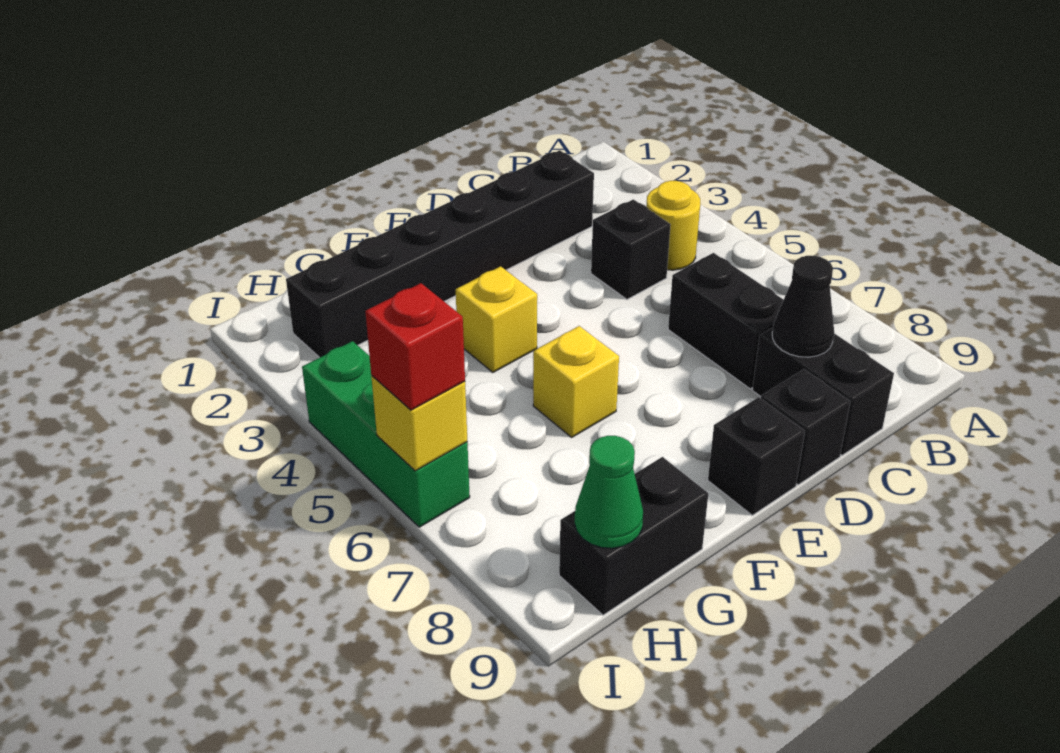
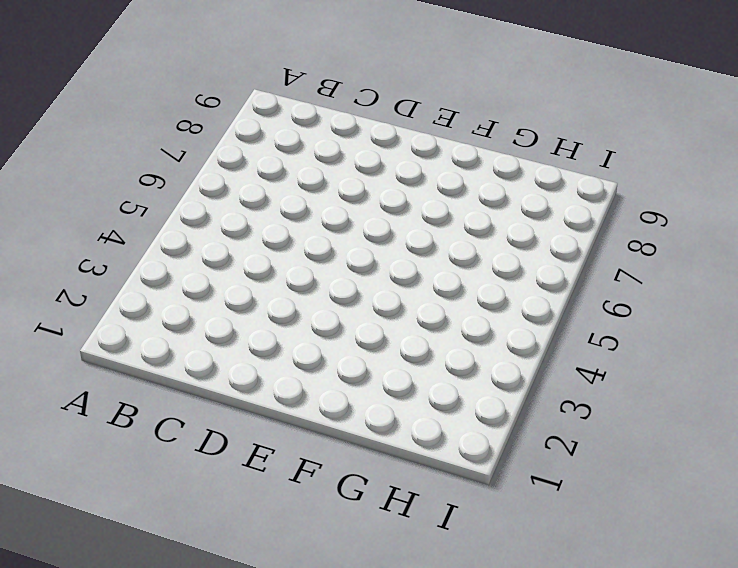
none -> yellow round brick B4 level 1
none -> black brick C2:H2 level 1
none -> black brick C4 level 1

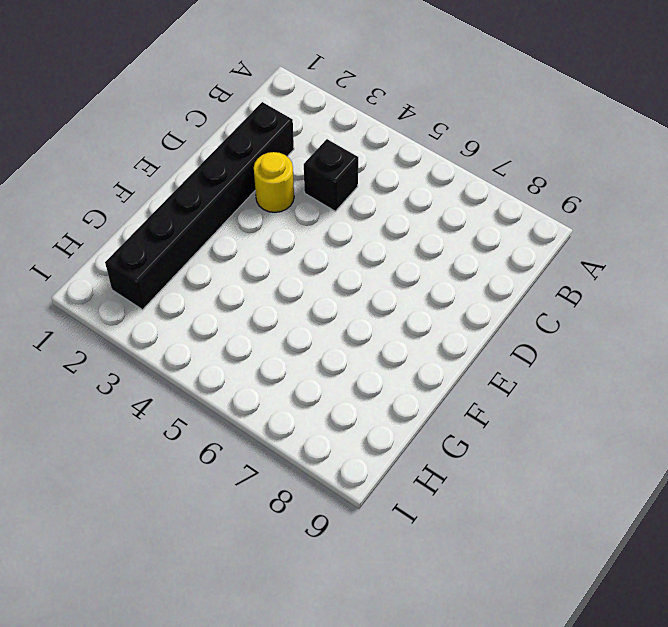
yellow round brick D3 level 1 -> yellow round brick B4 level 1
none -> black brick C6:C7 level 1
none -> black brick C8:C9 level 1
none -> black brick D9 level 1

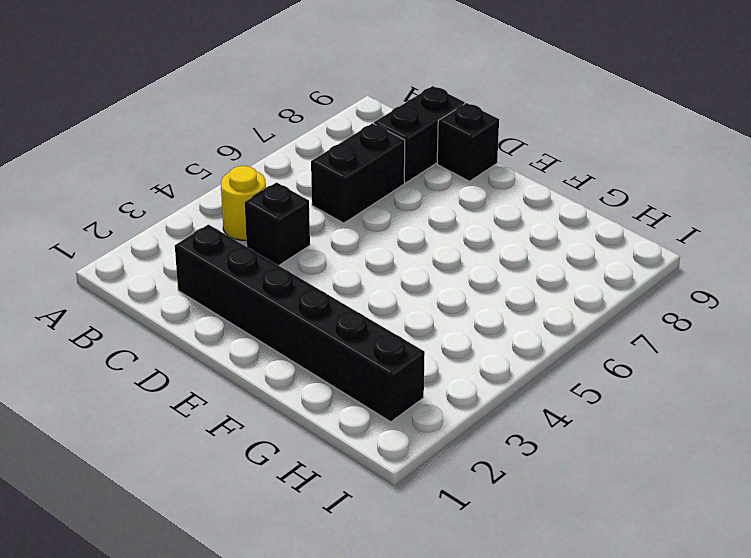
none -> black brick E9 level 1
none -> yellow brick F4 level 1
none -> yellow brick F6 level 1

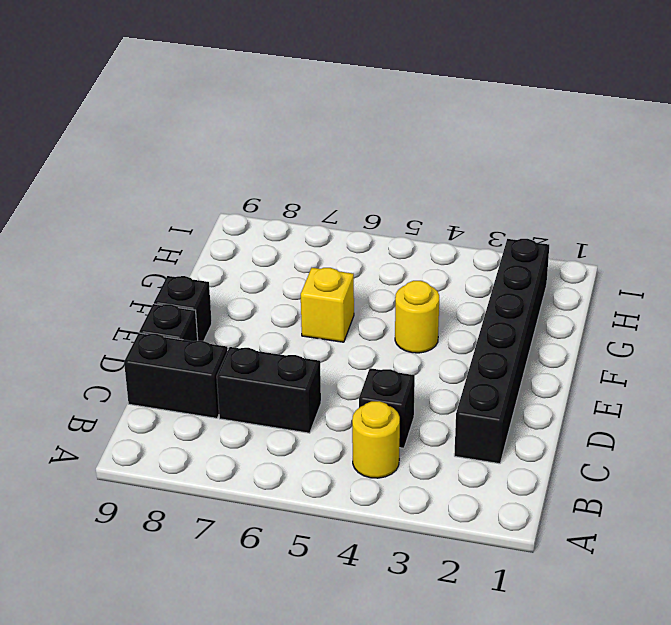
yellow round brick F4 level 1 -> yellow brick F4 level 1
none -> black brick G9:H9 level 1
none -> green brick I4:I6 level 1
none -> black cone C8 level 2

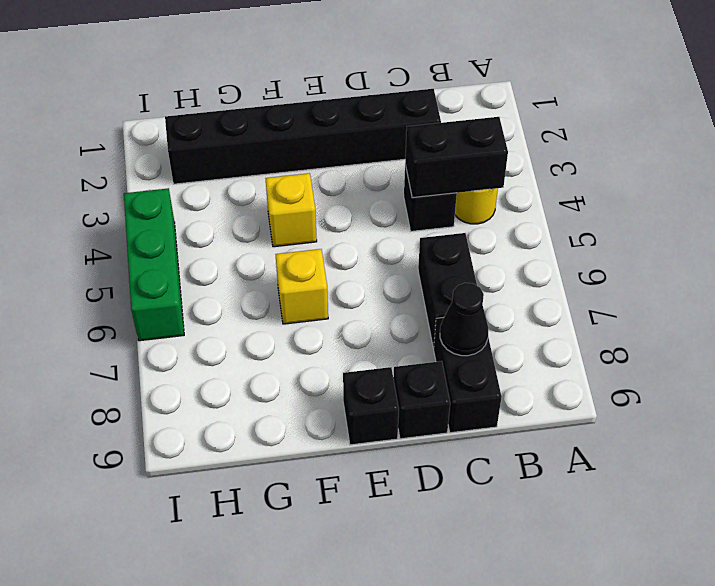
black brick B4:C4 level 2 -> black brick G9:H9 level 1
none -> green cone H9 level 2
none -> yellow brick I6 level 2
none -> red brick I6 level 3

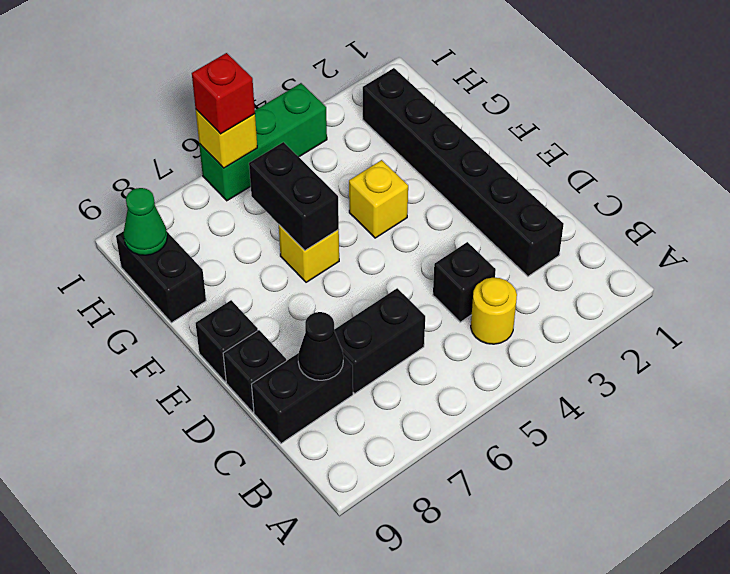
black brick F6:G6 level 2 -> none

